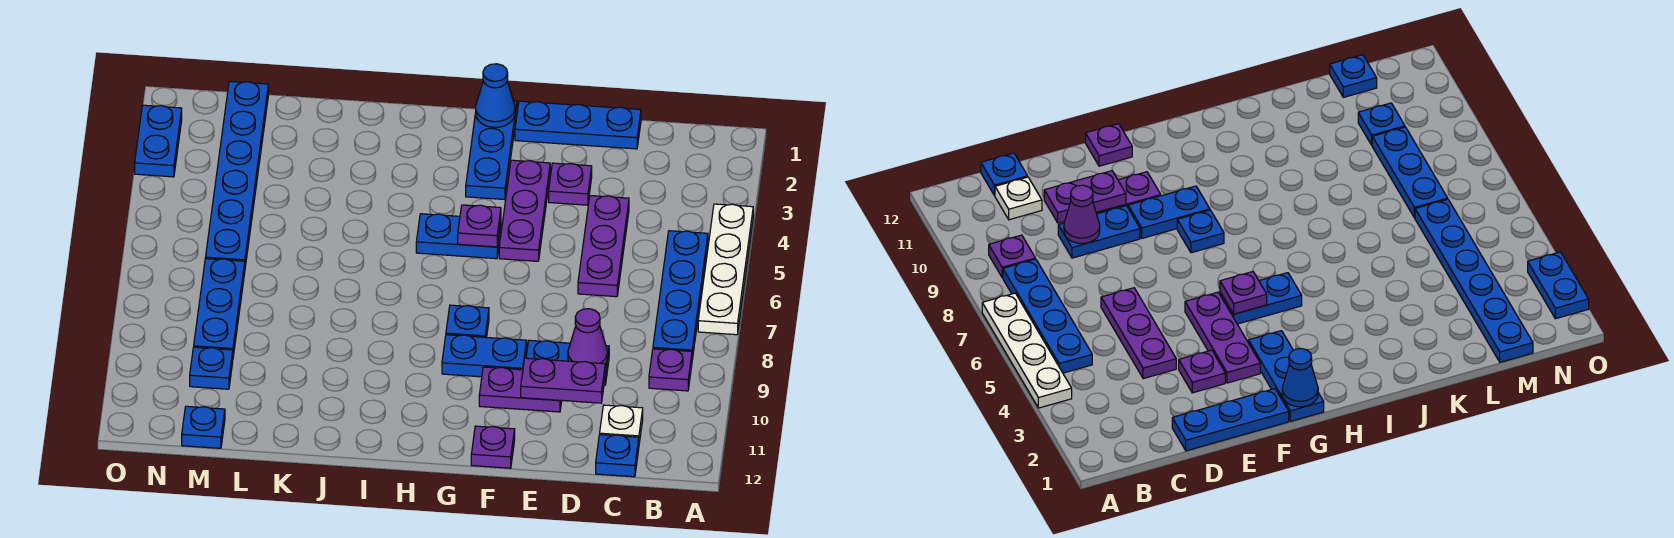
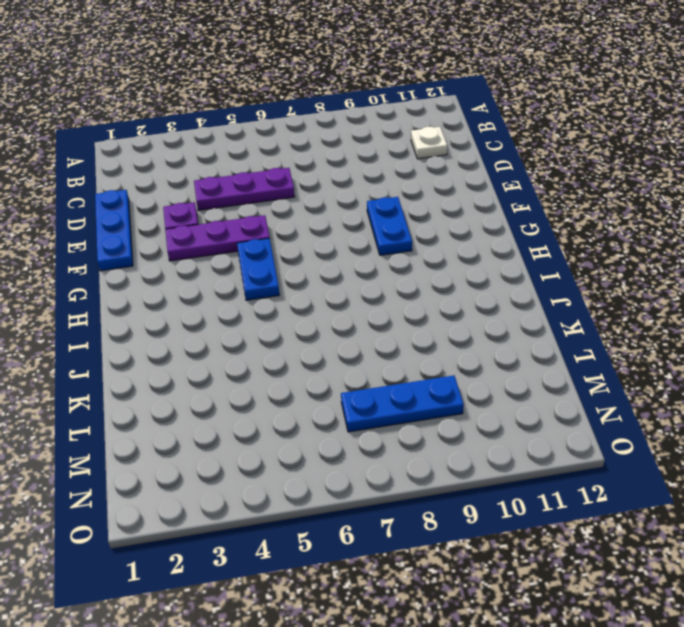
none -> white plate A4:A7 level 1
none -> blue plate B5:B8 level 1
none -> purple plate B9 level 1

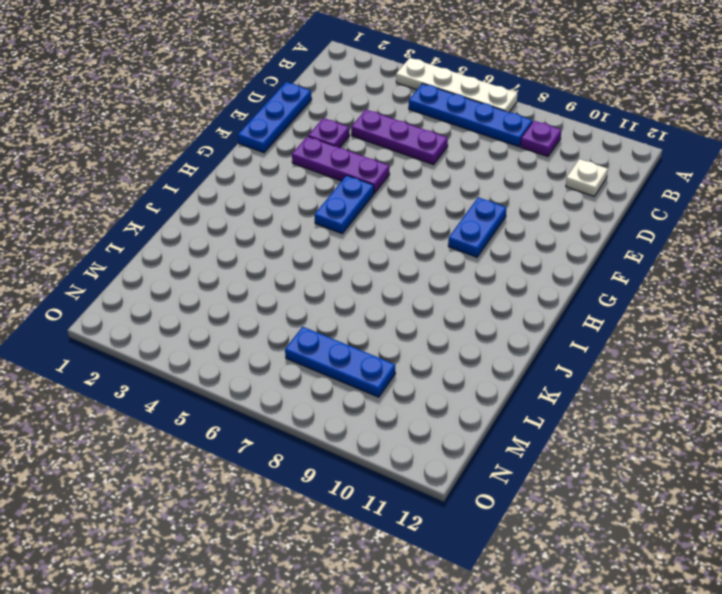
none -> blue plate C12 level 1
none -> blue plate D9:E9 level 1
none -> purple plate E10:F10 level 1

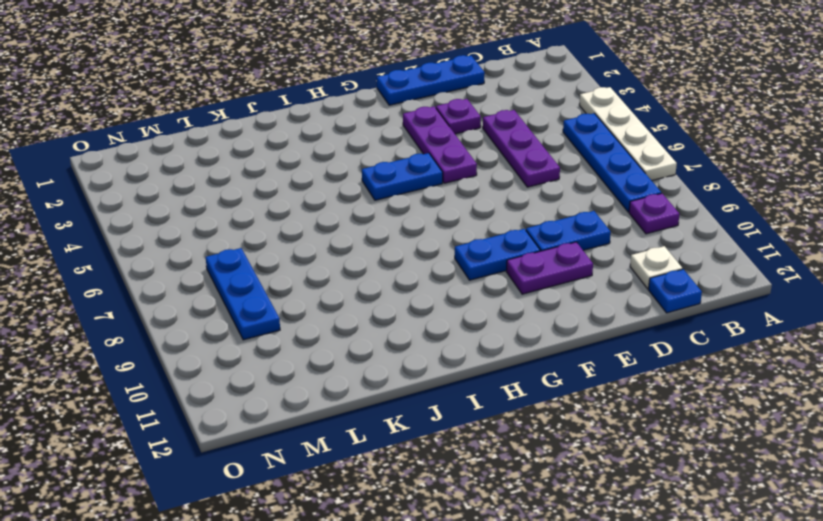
none -> purple plate F12 level 1
none -> blue plate G1:G3 level 1
none -> blue plate G8 level 1

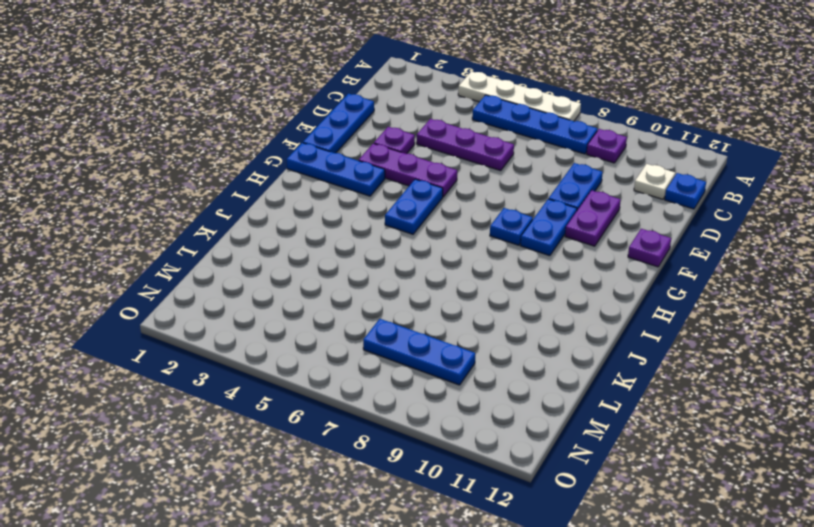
none -> blue plate M1:M6 level 1
none -> blue plate M10 level 1
none -> blue plate M12 level 1

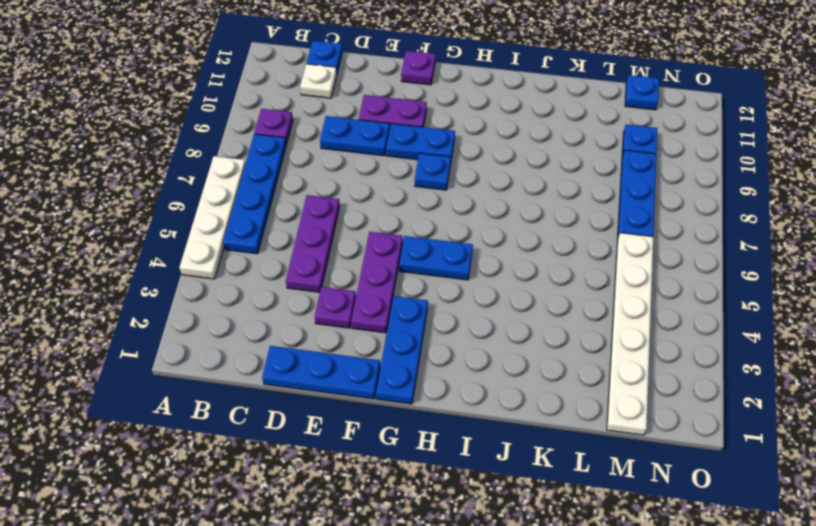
white plate M1:M6 level 1 -> blue plate M1:M6 level 1
none -> blue plate O2:O3 level 1
none -> purple cone D9 level 2
none -> purple plate D10:E10 level 2

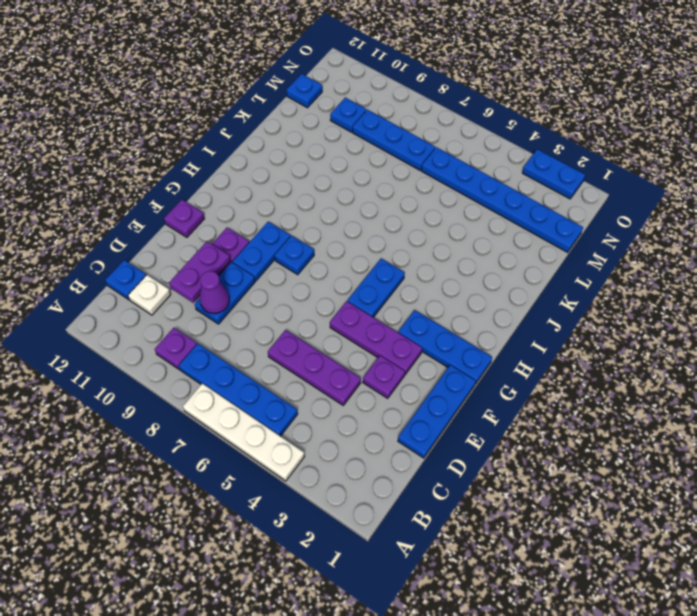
none -> blue cone G1 level 2
none -> purple plate G5 level 2

